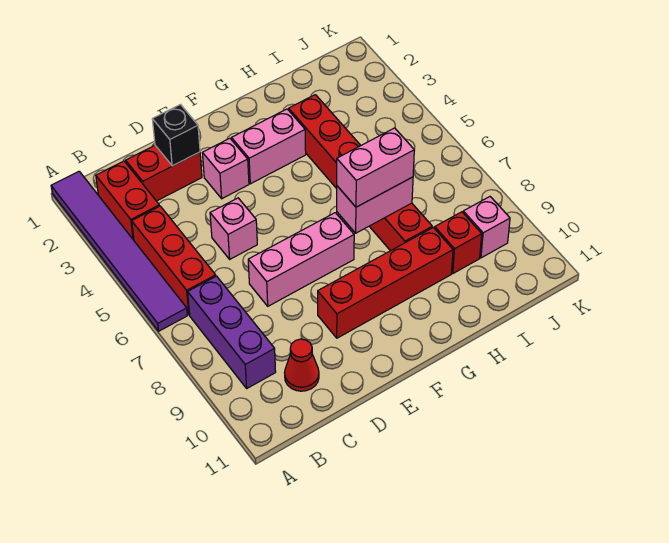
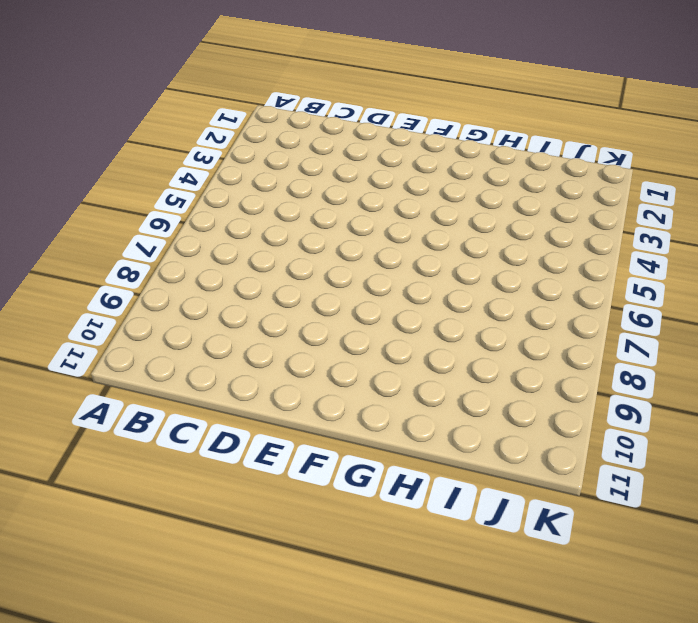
none -> purple tile A1:A6 level 1
none -> red brick B2:B3 level 1
none -> red brick B4:B6 level 1

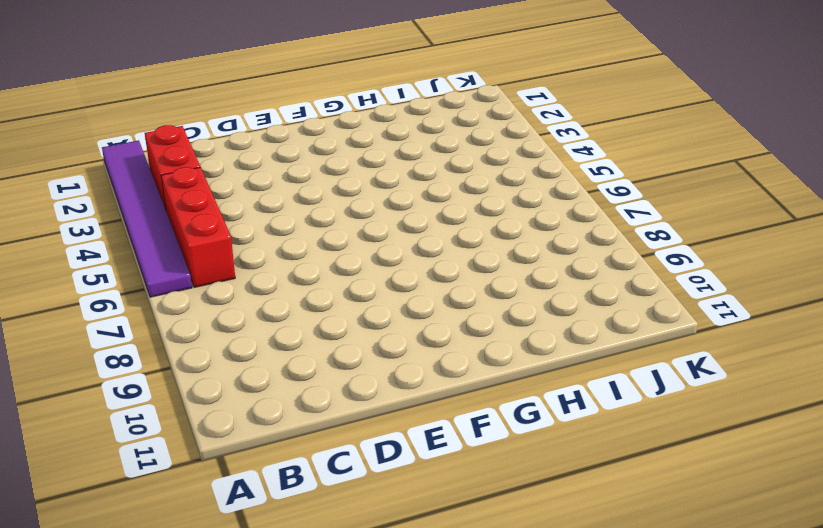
none -> purple brick B7:B9 level 1
none -> red brick C2:D2 level 1
none -> red cone C10 level 1

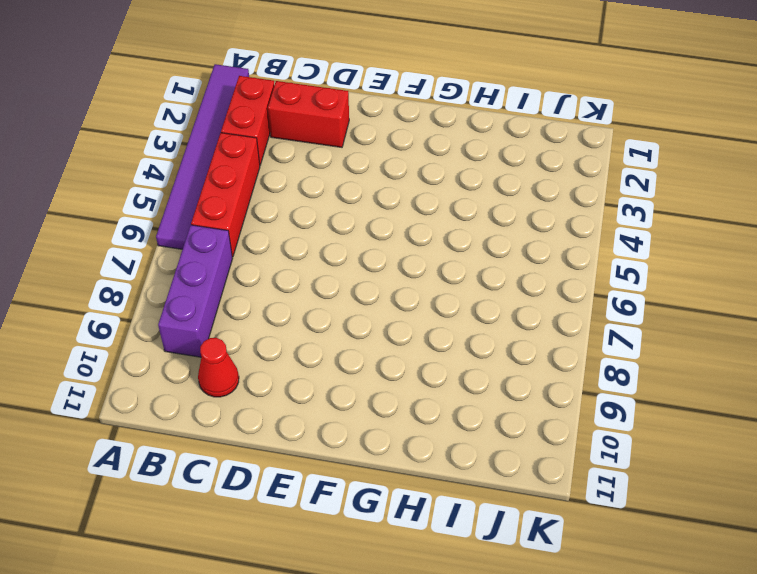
none -> pink brick D5 level 1
none -> pink brick D7:F7 level 1
none -> pink brick E3 level 1

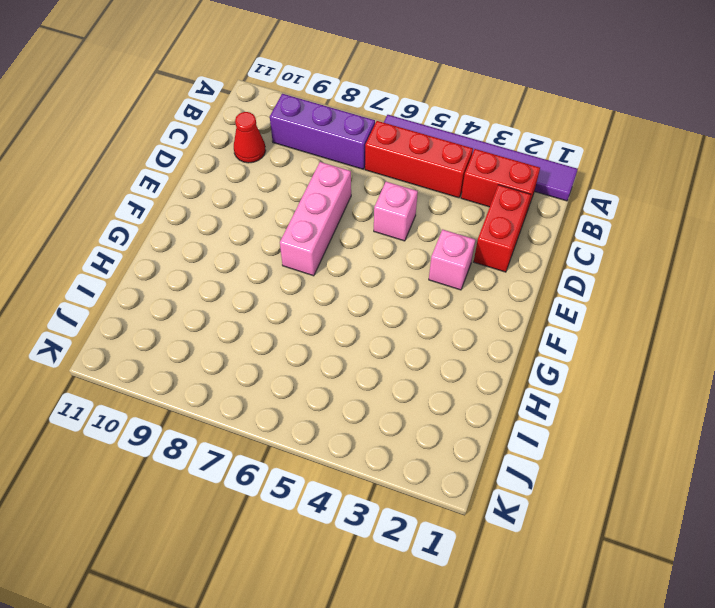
none -> red brick E9:H9 level 1
none -> pink brick F3:G3 level 1
none -> red brick H3:H8 level 1

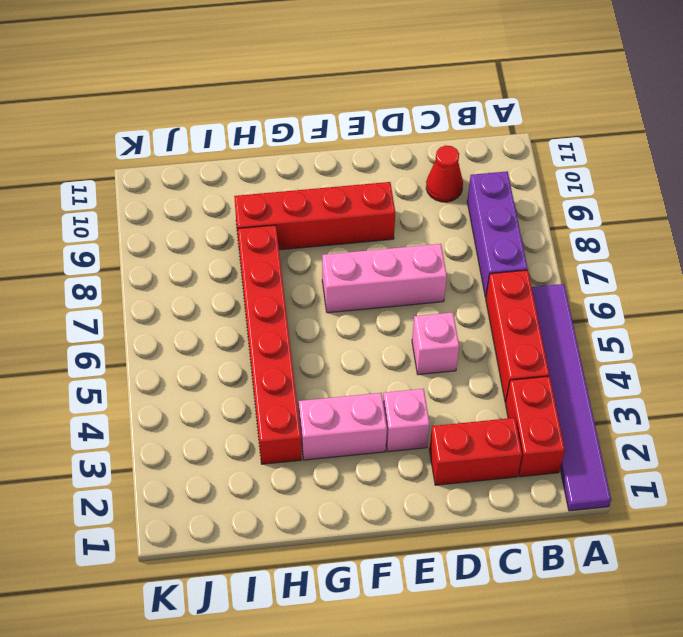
none -> red brick I9 level 1
none -> pink brick J9 level 1
none -> black brick D2 level 2

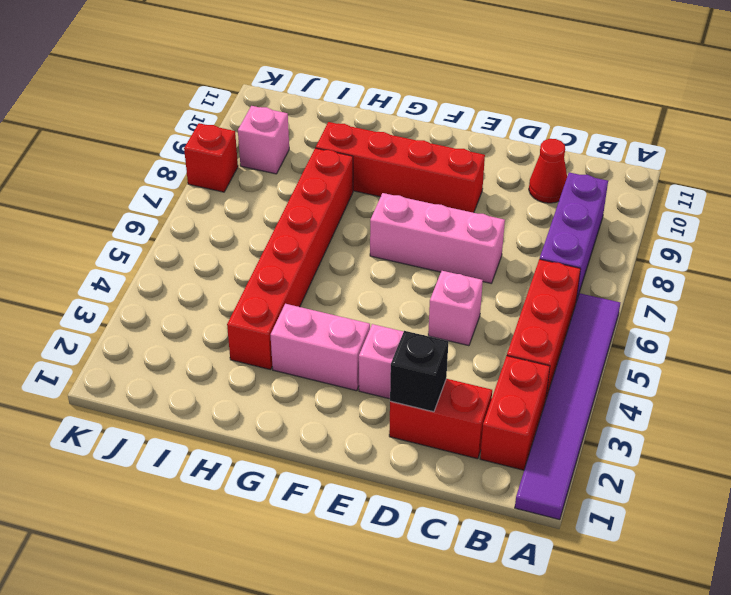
red brick K8 level 1 -> red brick I9 level 1
none -> pink brick G7:H7 level 2
none -> pink brick G7:H7 level 3

